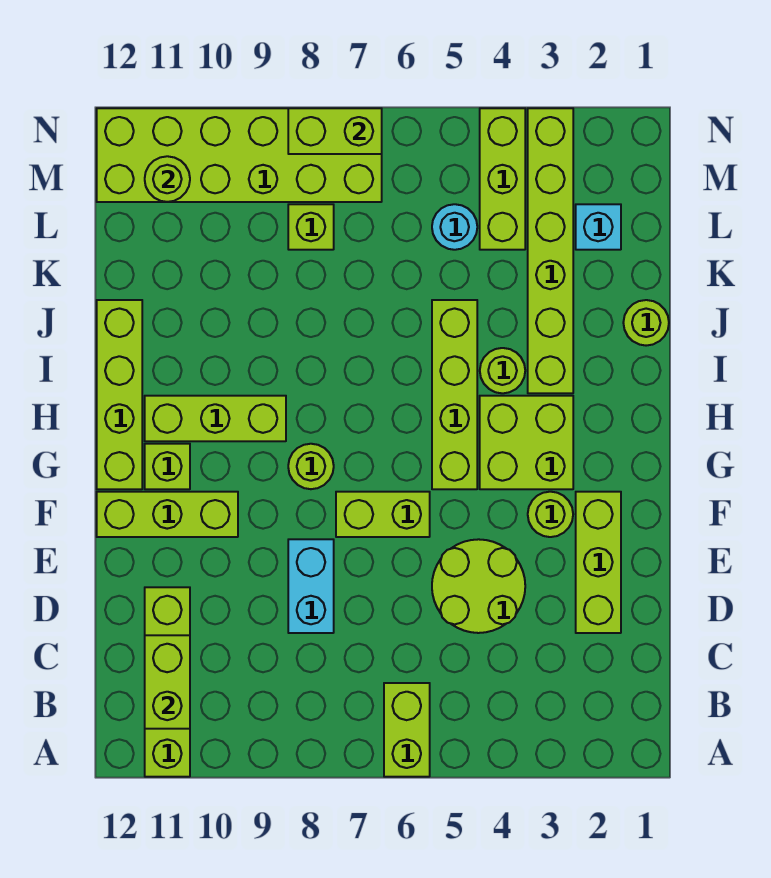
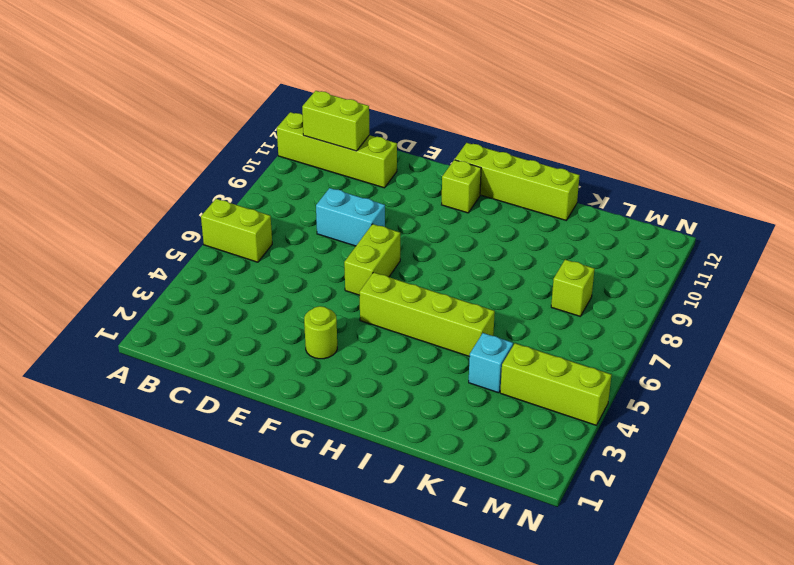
cyan brick K4 level 1 -> cyan brick L2 level 1
none -> lime brick D2:F2 level 1
none -> lime round brick D4:E5 level 1
none -> lime brick F10:F12 level 1

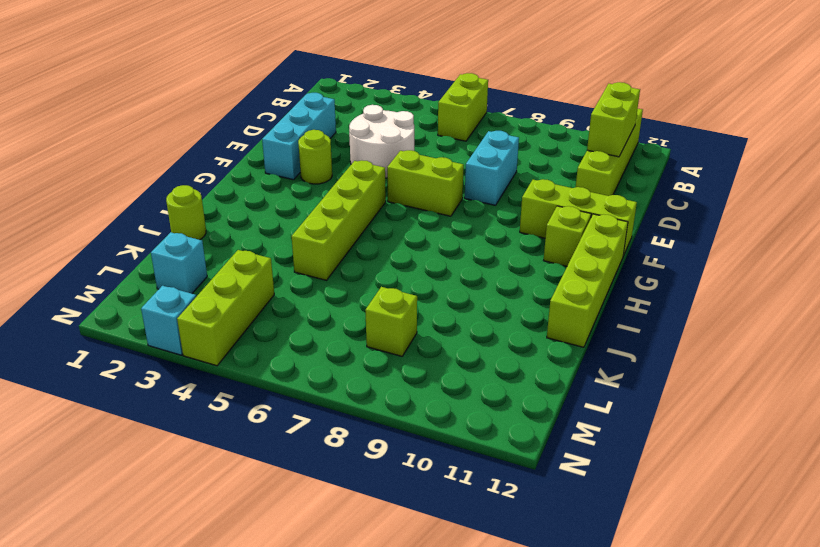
cyan brick D2:F2 level 1 -> lime brick D2:F2 level 1
white round brick D4:E5 level 1 -> lime round brick D4:E5 level 1
cyan brick N3 level 1 -> lime brick I3:N3 level 1
none -> lime brick G3:H4 level 1
none -> lime round brick G8 level 1
none -> lime brick H9:H11 level 1

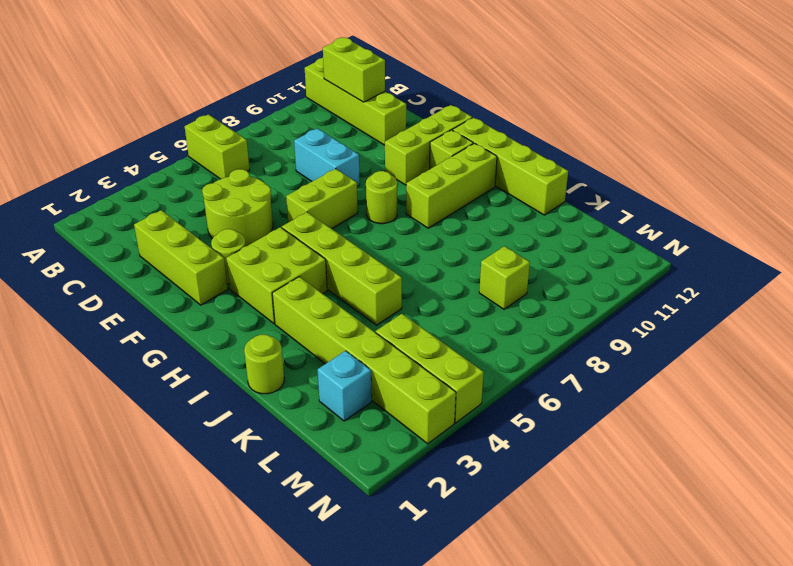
none -> lime round brick I4 level 1
none -> cyan round brick L5 level 1
none -> lime brick M7:N12 level 1

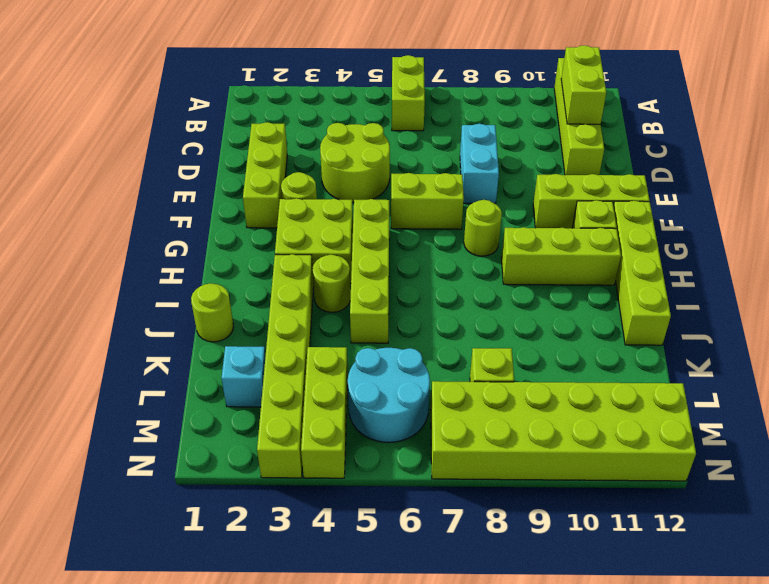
cyan round brick L5:M6 level 1 -> cyan round brick L5 level 1
none -> lime round brick M11 level 2
none -> lime brick N7:N8 level 2

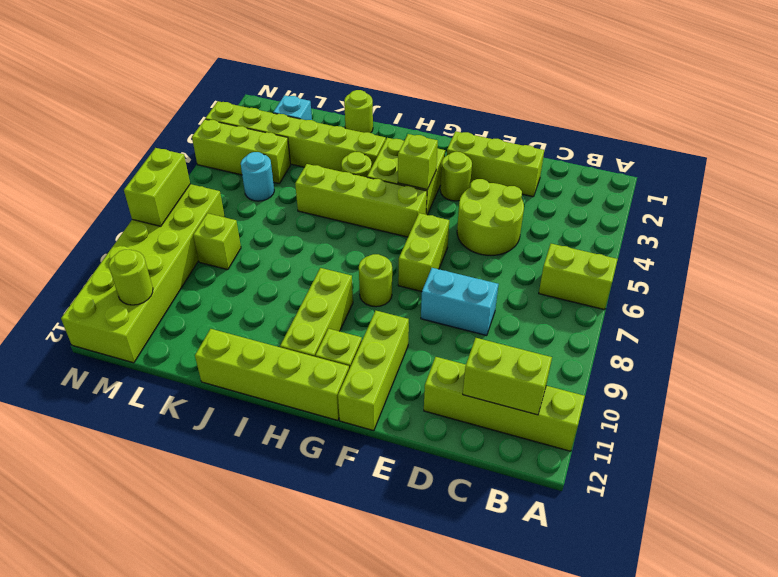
lime brick G4 level 2 -> none

